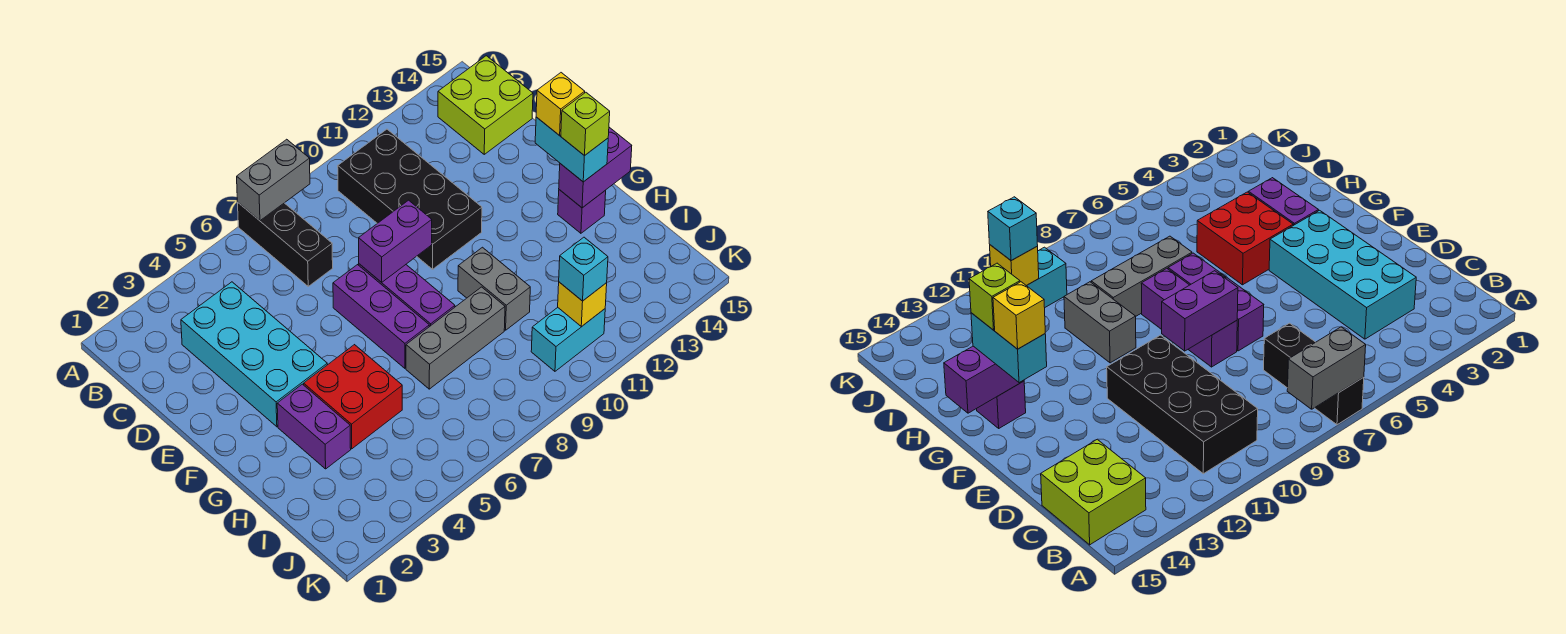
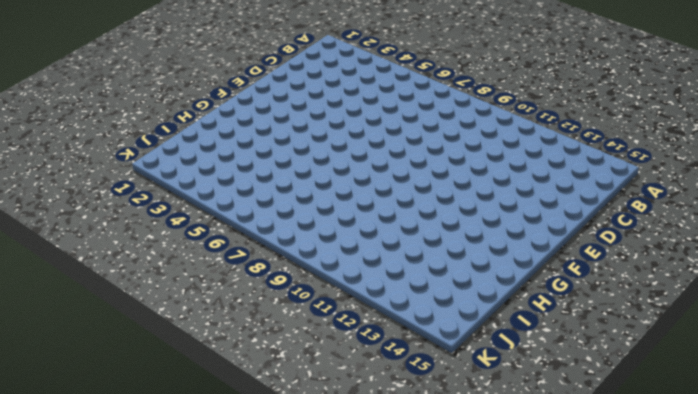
none -> black brick A7:C7 level 1
none -> black brick B10:E11 level 1
none -> lime brick B14:C15 level 1

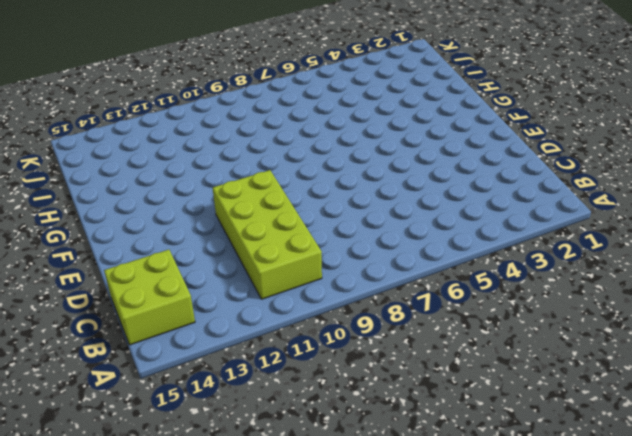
lime brick B10:E11 level 1 -> black brick B10:E11 level 1
none -> black brick A7:C7 level 1
none -> cyan brick C3:F4 level 1
none -> purple brick E7:G7 level 1

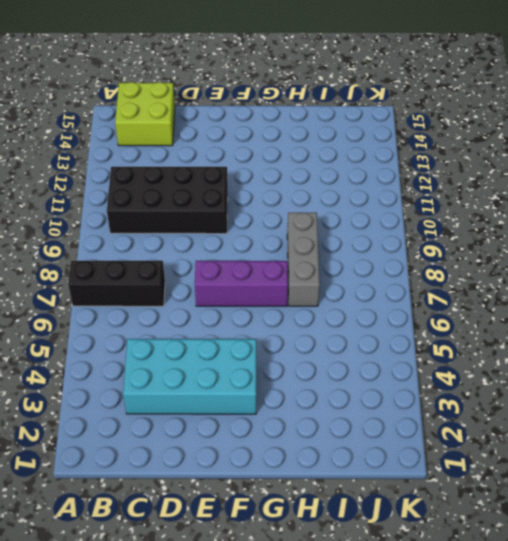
none -> purple brick E8:G8 level 1
none -> purple brick G3:H3 level 1
none -> red brick G4:H5 level 1

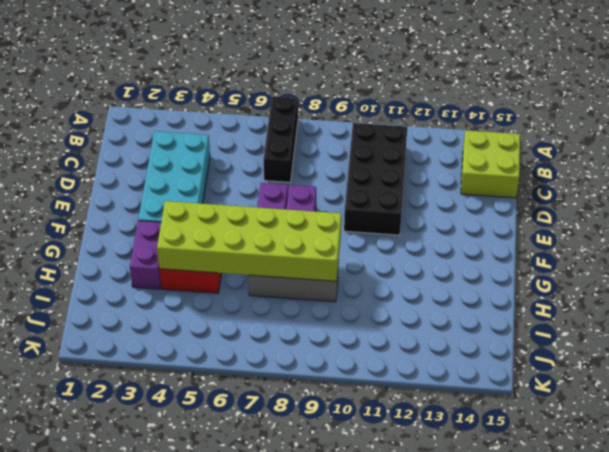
lime brick G4:H9 level 2 -> none
none -> grey brick G10:H10 level 1
none -> purple brick G14 level 1
none -> cyan brick J10:J11 level 1

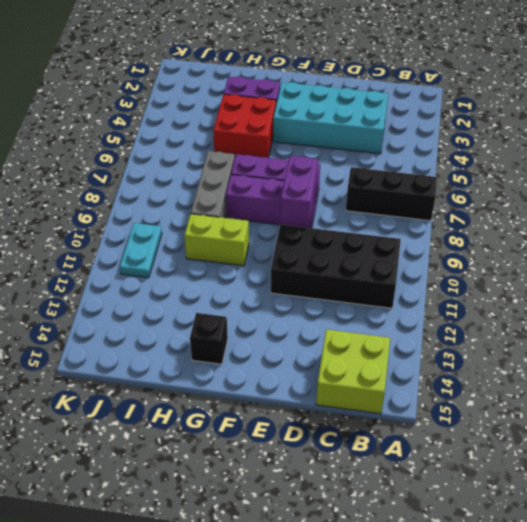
lime brick G10:H10 level 1 -> grey brick G10:H10 level 1
black brick G14 level 1 -> purple brick G14 level 1
cyan plate J10:J11 level 1 -> cyan brick J10:J11 level 1
none -> grey brick A7:A8 level 2
none -> purple brick G14:G15 level 2
none -> yellow brick J11 level 2

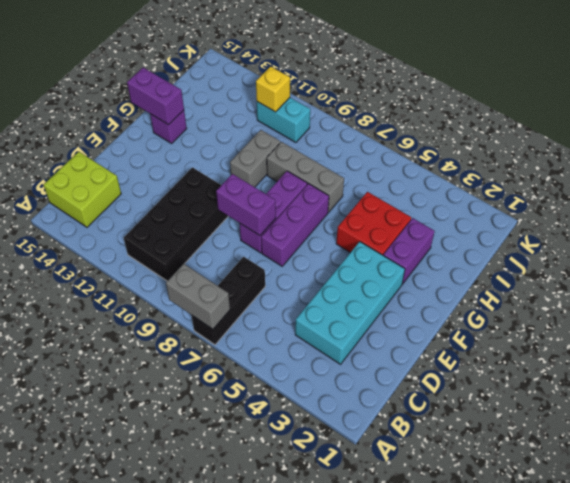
none -> cyan brick F14:G14 level 3
none -> cyan brick J11 level 3
none -> yellow brick F14 level 4

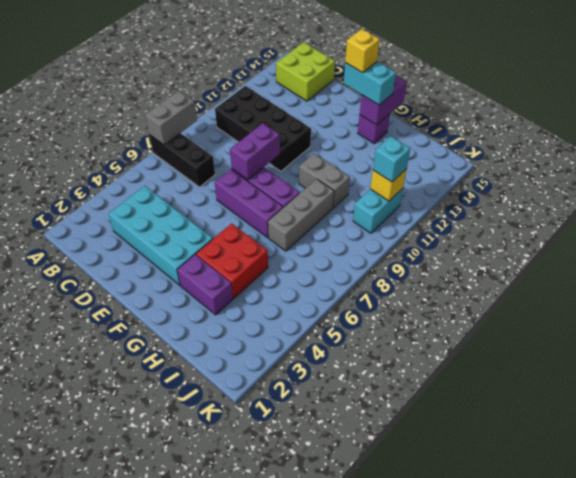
none -> lime brick G14 level 4

